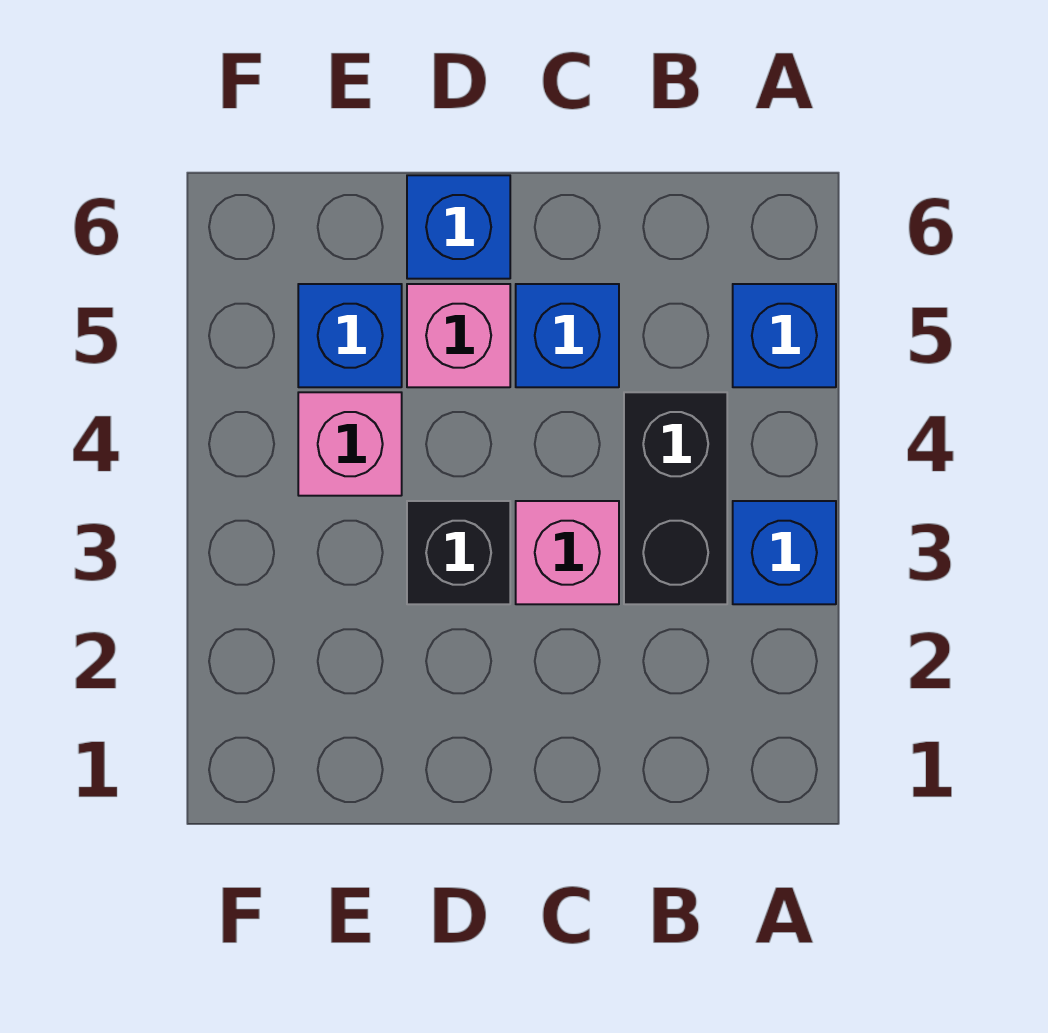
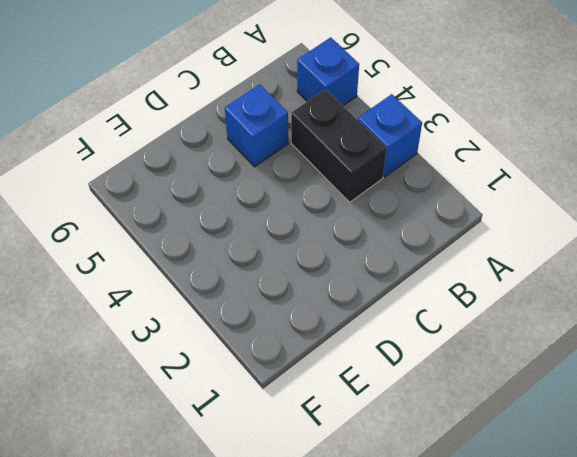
none -> pink brick C3 level 1
none -> black brick D3 level 1

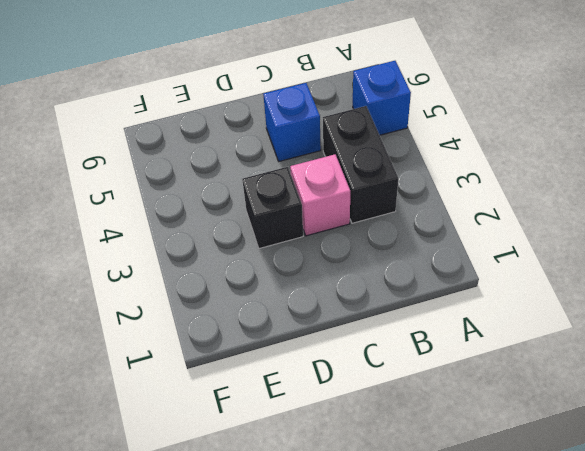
none -> blue brick A3 level 1
none -> pink brick D5 level 1

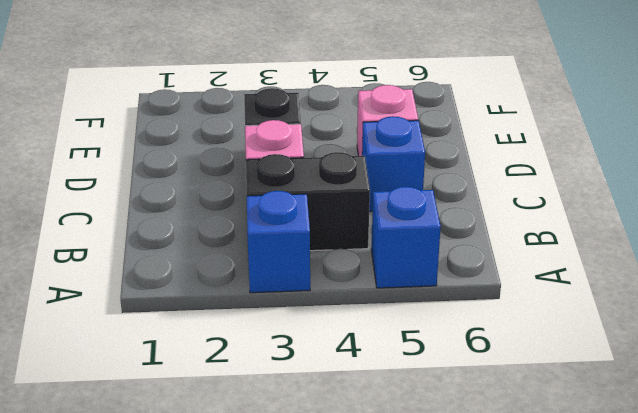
none -> blue brick D6 level 1
none -> pink brick E4 level 1

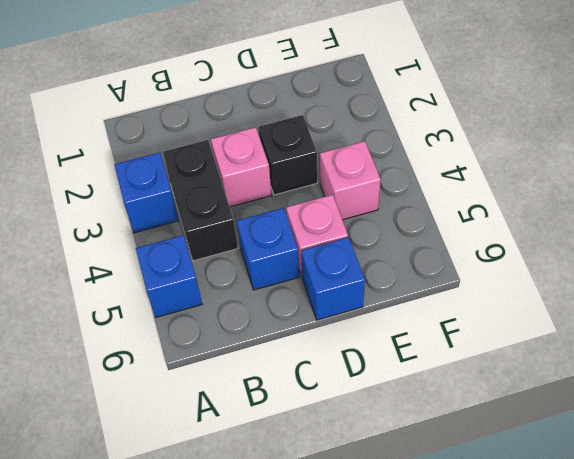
none -> blue brick E5 level 1

